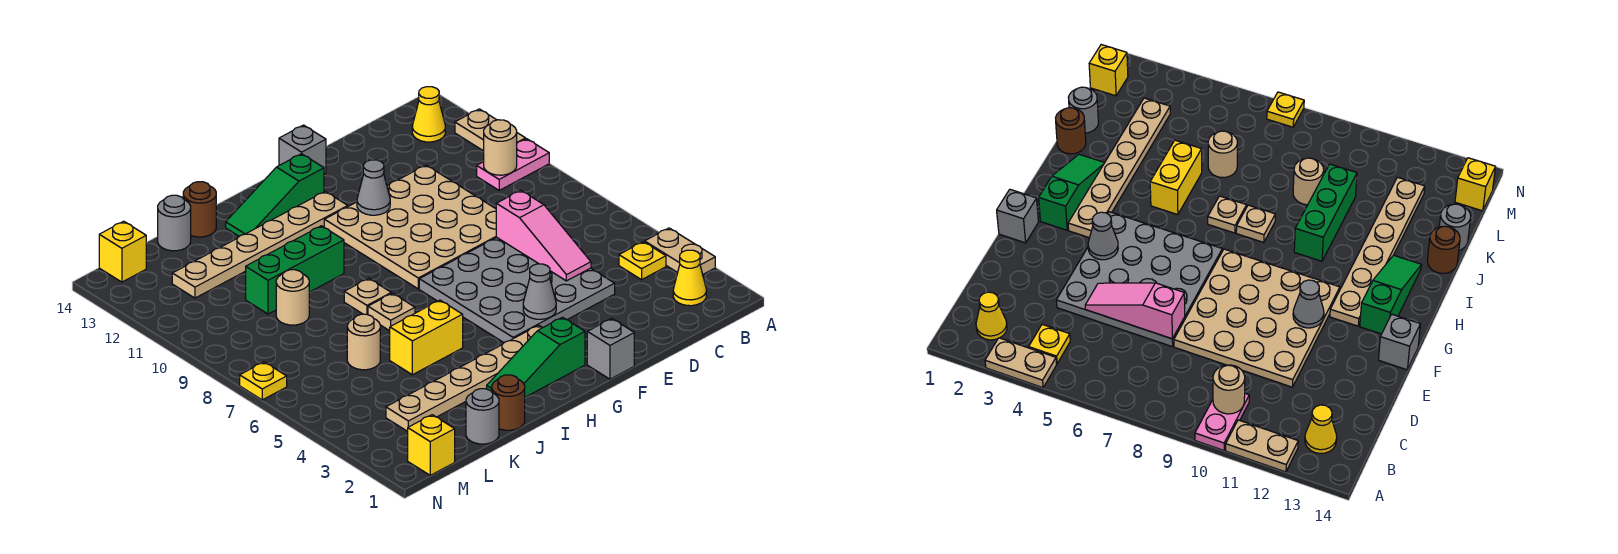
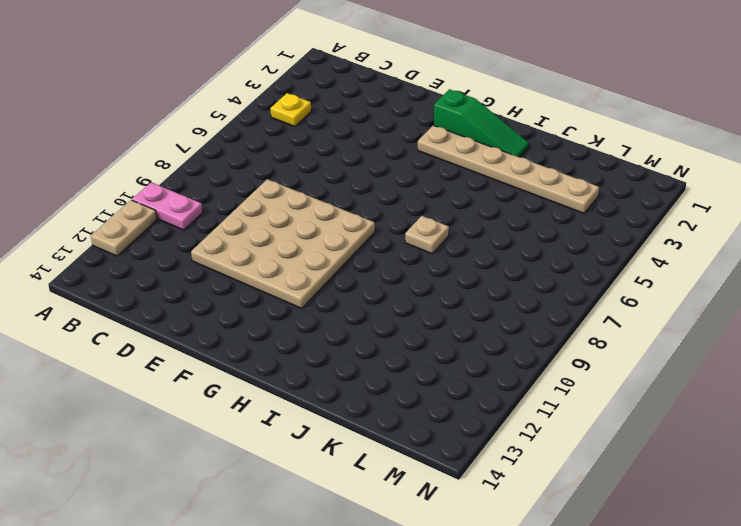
none -> tan plate A3:A4 level 1
none -> yellow cone B2 level 1
none -> yellow cone B13 level 1
none -> grey plate D4:G7 level 1

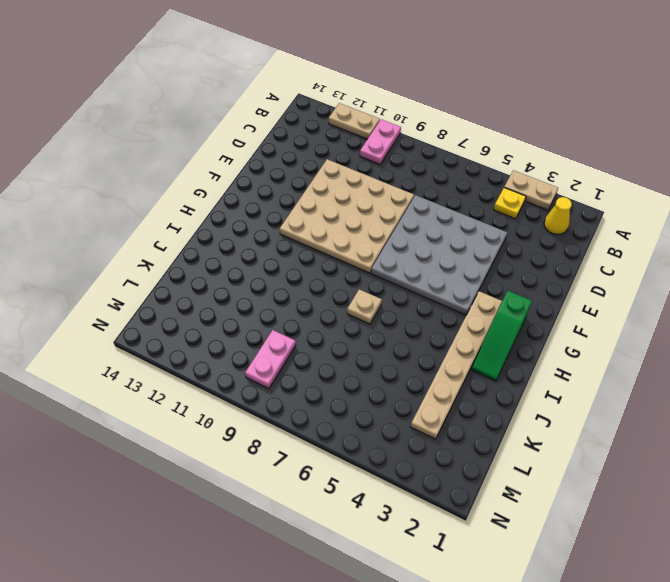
pink plate L9:M9 level 1 -> none
none -> yellow cone B13 level 1
none -> grey brick F1 level 1
none -> grey brick F14 level 1
none -> tan plate G12:L12 level 1

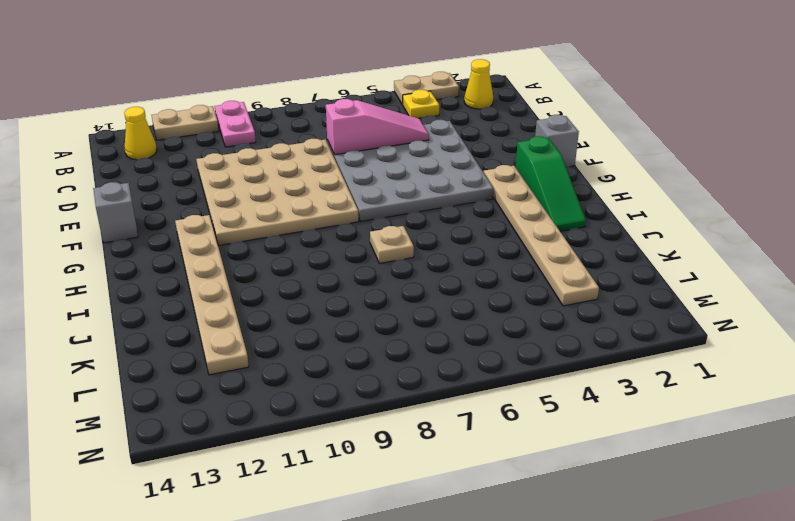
none -> green slope G13:I13 level 1 top G
none -> yellow brick I5:J5 level 1
none -> tan plate I8 level 1
none -> green brick I10:K10 level 1

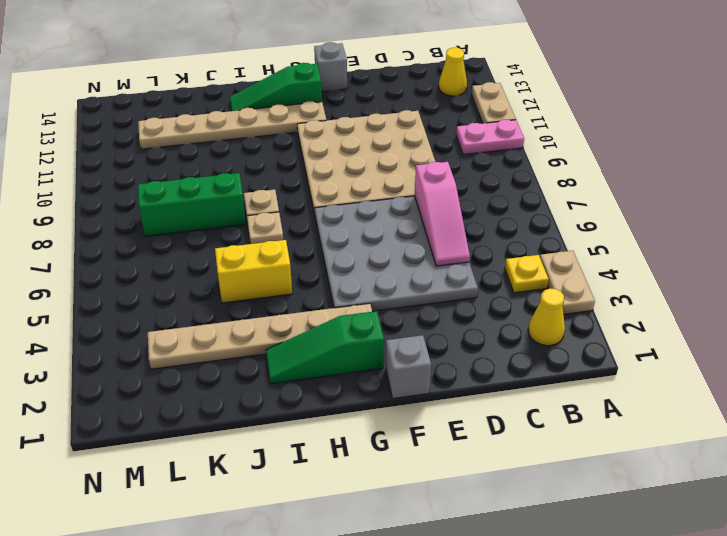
green brick J8:L8 level 1 -> green brick I10:K10 level 1
none -> brown round brick J1 level 1
none -> brown round brick J14 level 1
none -> grey round brick K1 level 1
none -> tan round brick K6 level 1

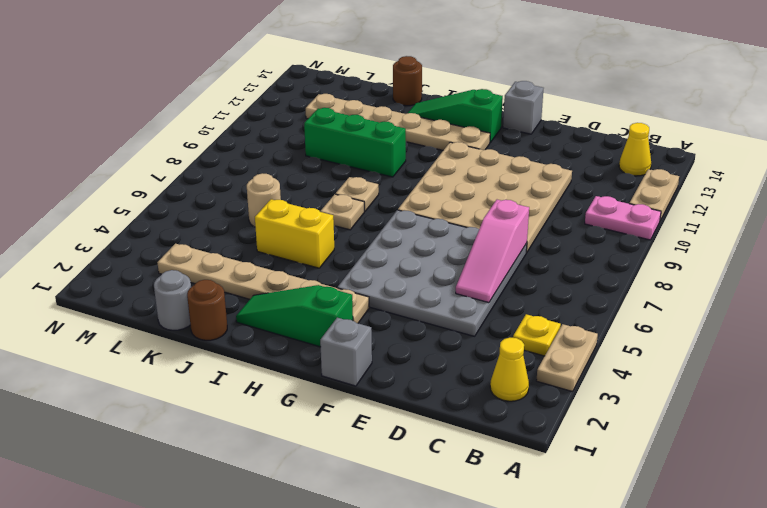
none -> tan round brick K9 level 1
none -> grey round brick K14 level 1
none -> yellow brick M1 level 1
none -> yellow brick M14 level 1

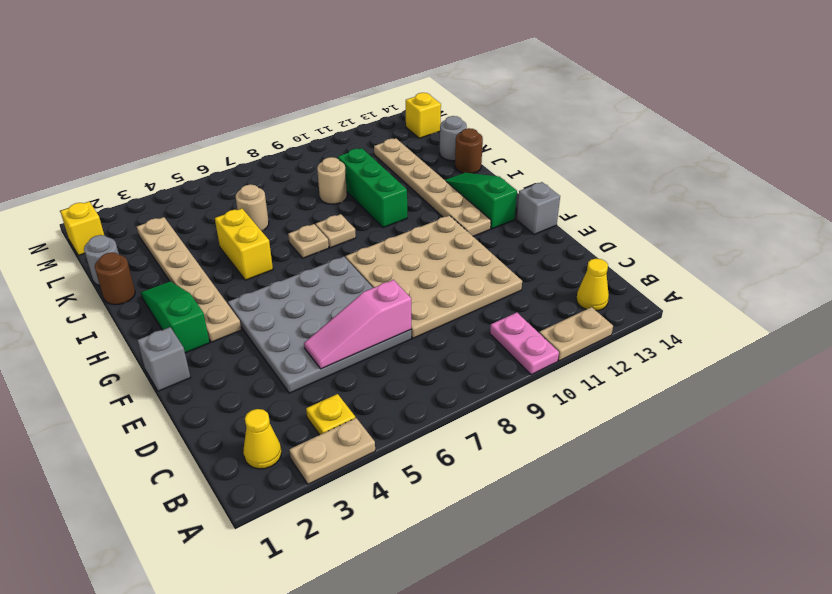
none -> yellow plate N7 level 1
none -> tan round brick B10 level 2
none -> grey cone F4 level 2
none -> grey cone F11 level 2

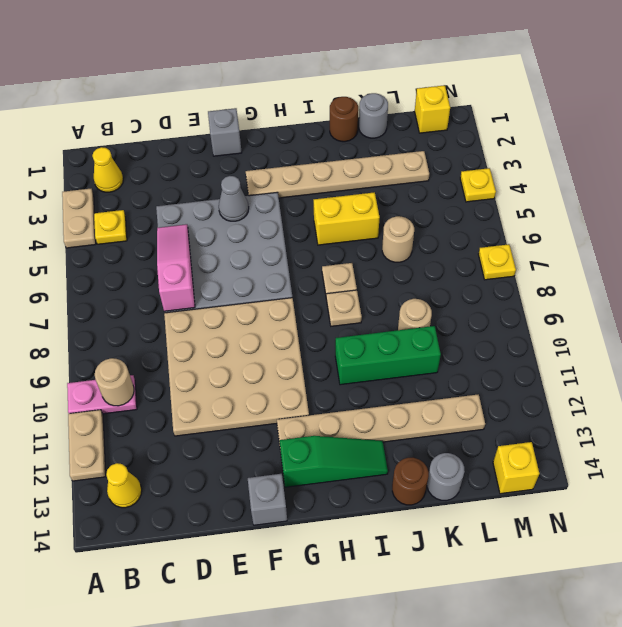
yellow plate N4 level 1 -> none
none -> green slope G2:I2 level 1 top G
none -> grey cone F11 level 2

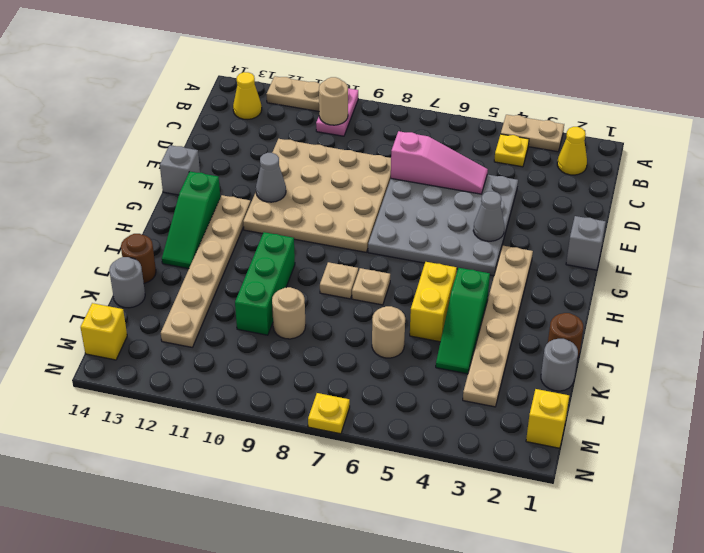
green slope I4:K4 level 1 top I -> green slope G2:I2 level 1 top G

